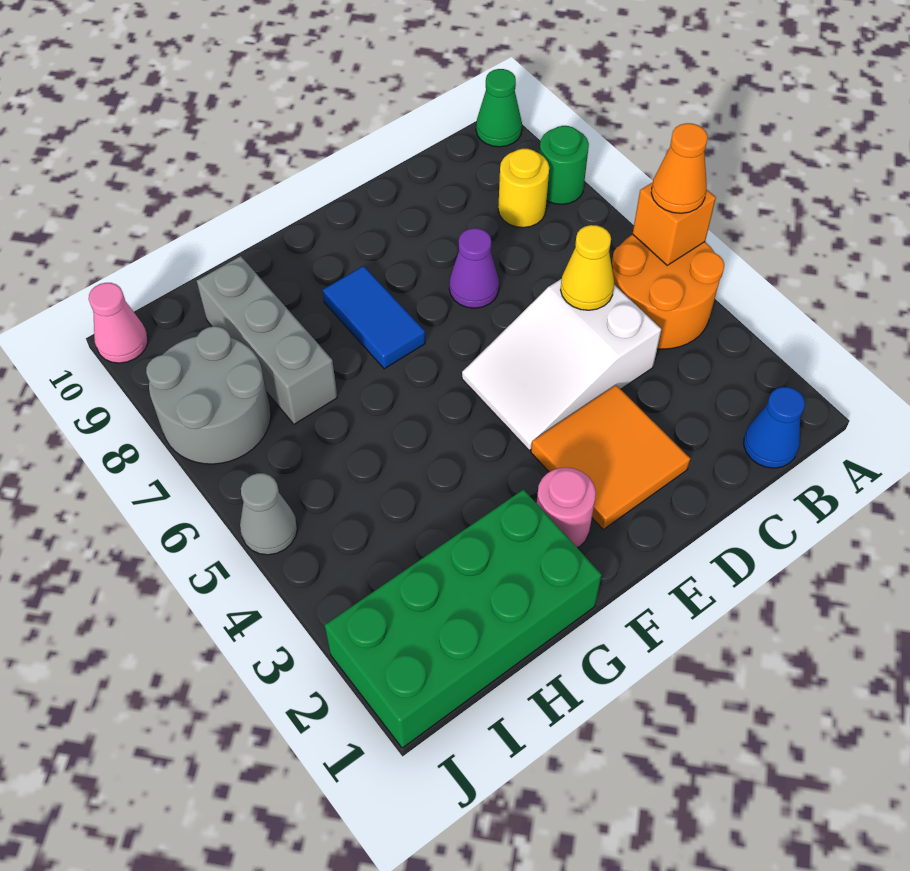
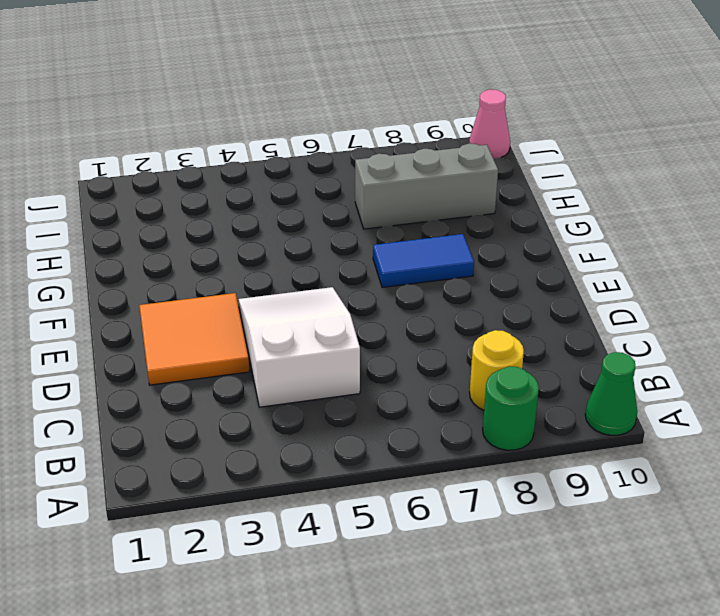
none -> orange round brick A4:B5 level 1
none -> blue cone B1 level 1
none -> purple cone D7 level 1

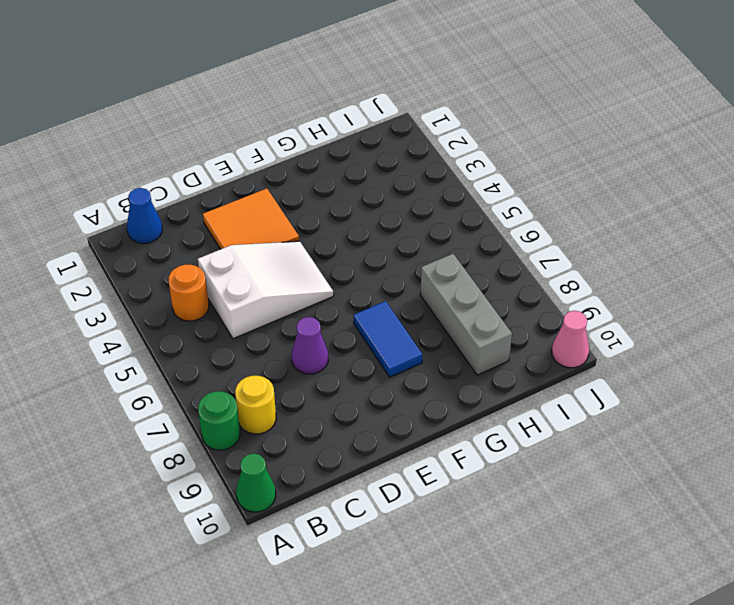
orange round brick B4 level 1 -> orange round brick A4:B5 level 1
none -> pink round brick F2 level 1
none -> green brick G1:J2 level 1
none -> grey round brick I7:J8 level 1

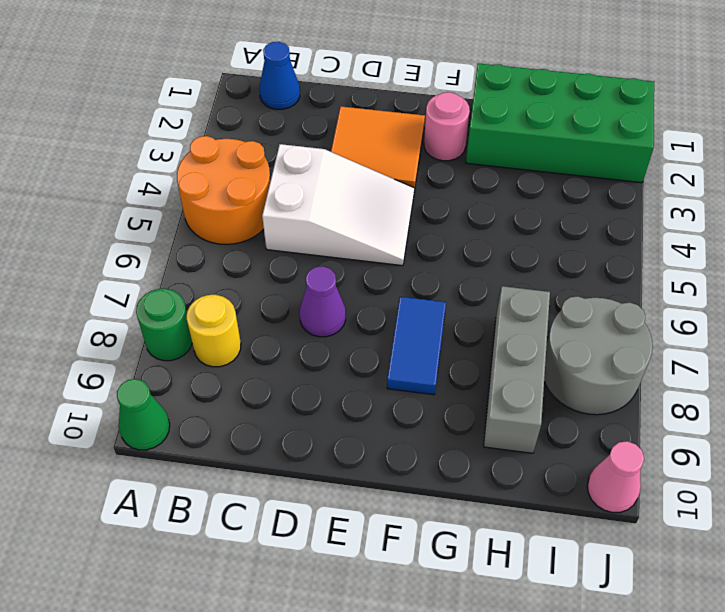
none -> grey cone J5 level 1
none -> orange brick A5 level 2
none -> yellow cone C5 level 2

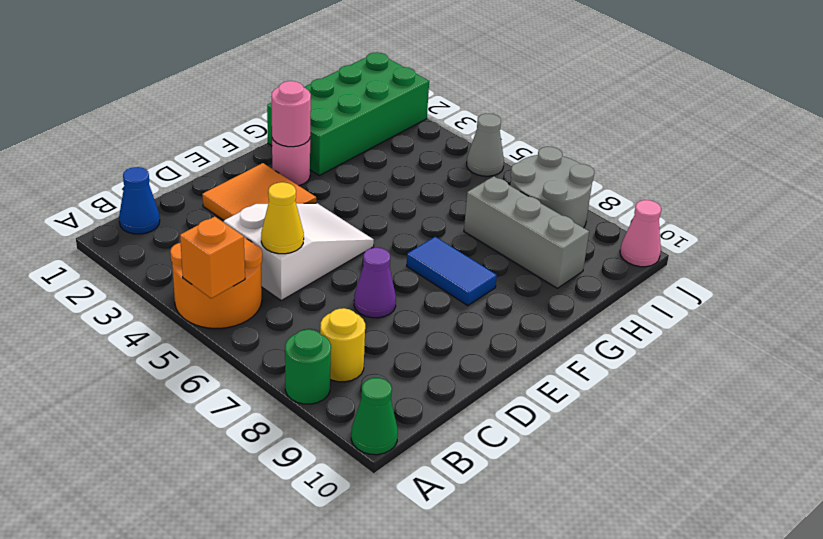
pink round brick F2 level 2 -> none
none -> orange cone A5 level 3

